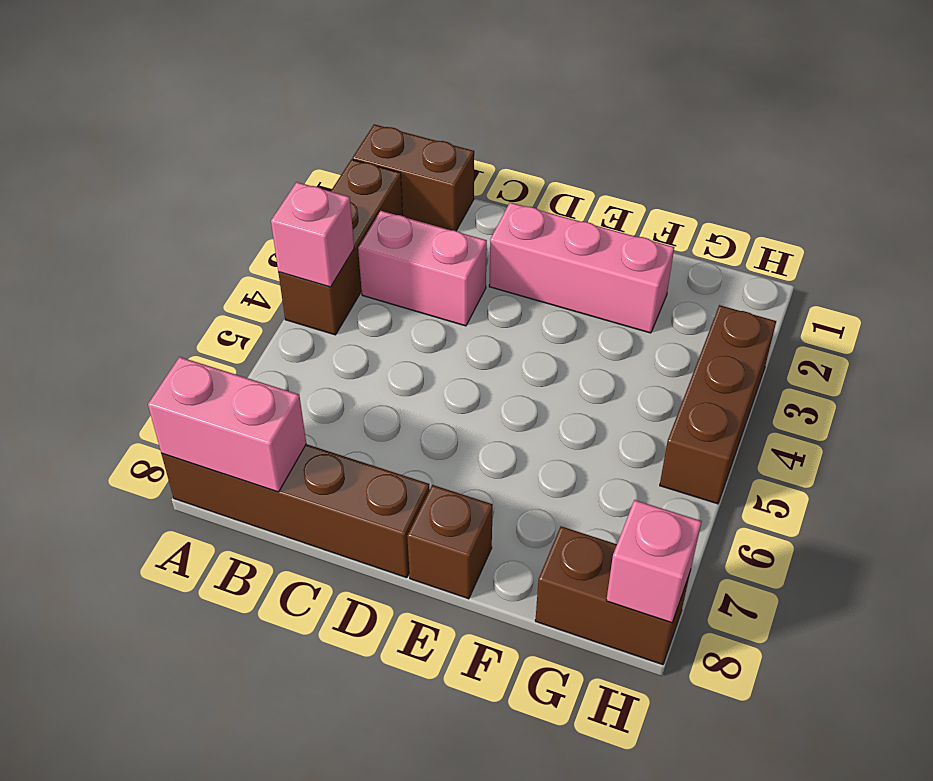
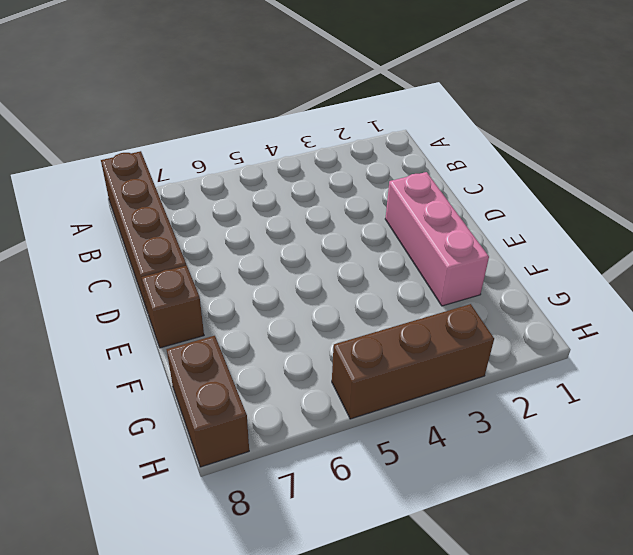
none -> brown brick A1:B1 level 1
none -> brown brick A2:A4 level 1

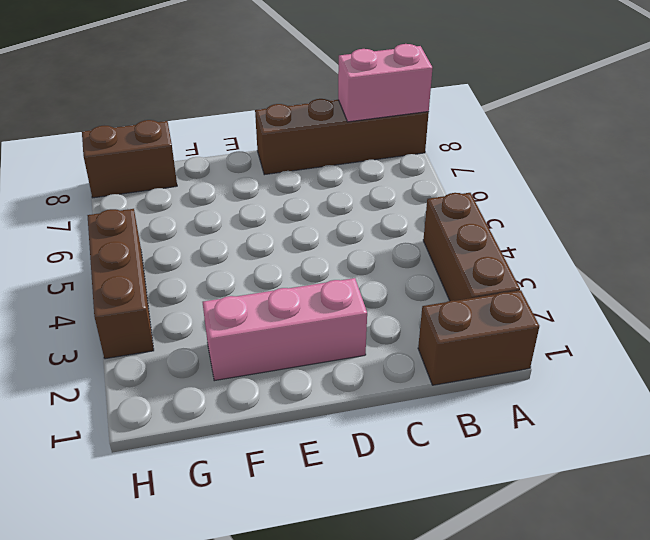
none -> pink brick B3:C3 level 1
none -> brown brick E8 level 1

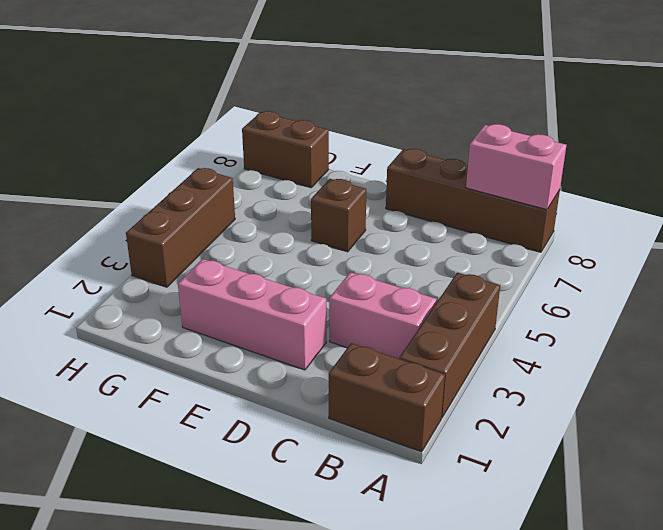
brown brick E6 level 1 -> brown brick E8 level 1
none -> pink brick A4 level 2
none -> pink brick H8 level 2

